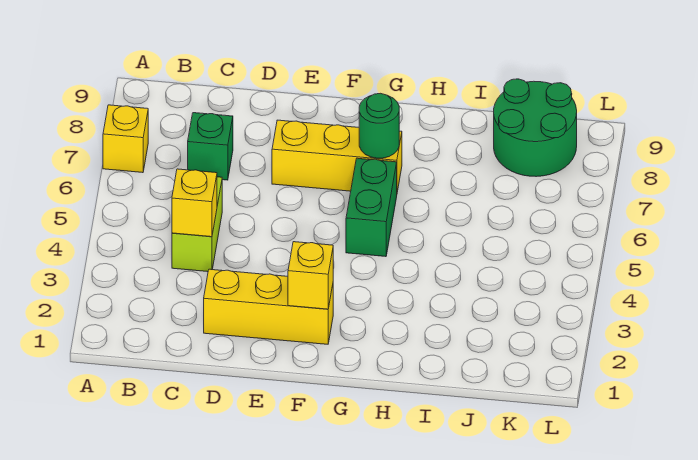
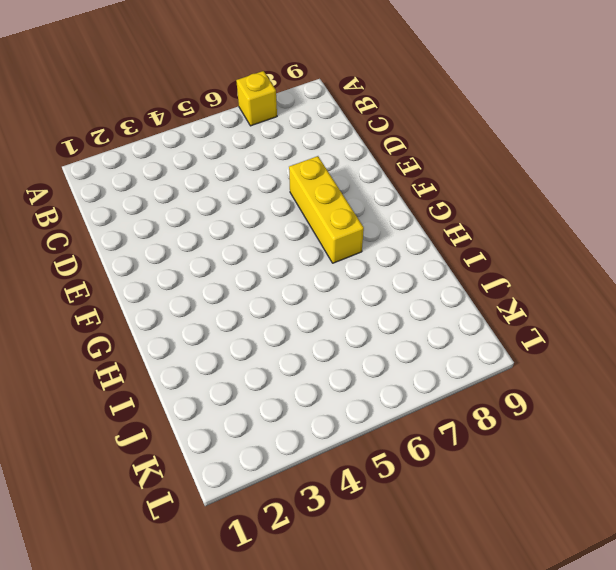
none -> lime brick C4:C5 level 1
none -> green brick C7 level 1

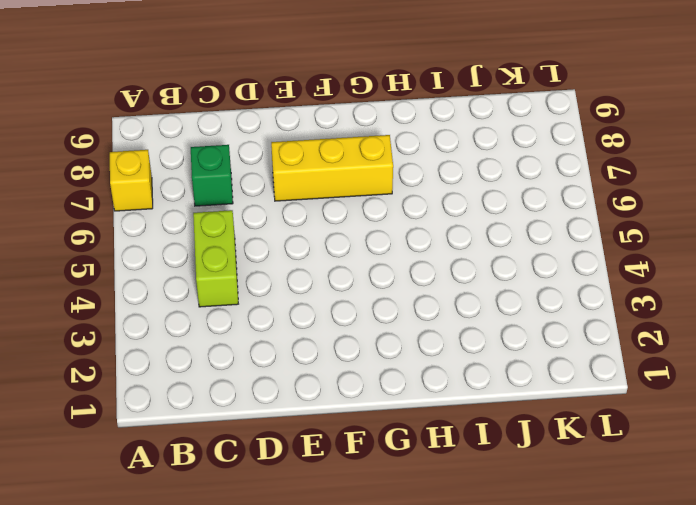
none -> yellow brick D2:F2 level 1
none -> green brick G5:G6 level 1

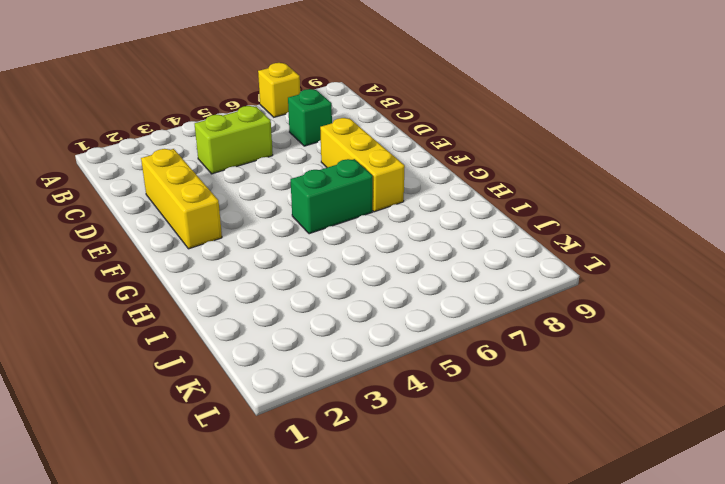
none -> green round brick J8:K9 level 1
none -> yellow brick C4 level 2

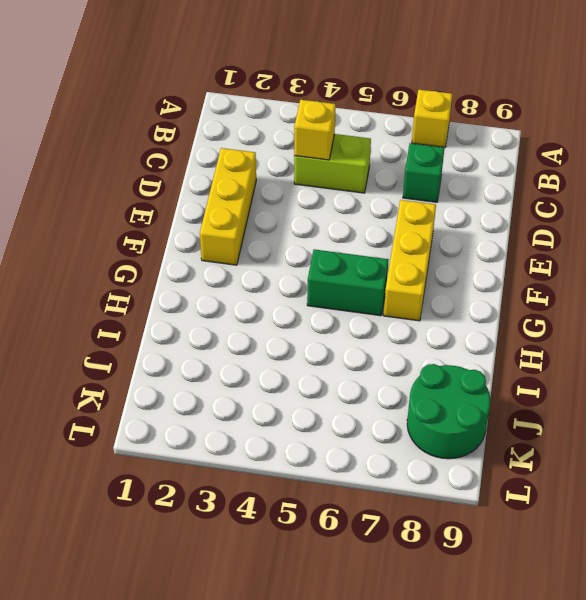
none -> yellow brick F2 level 2
none -> green round brick G7 level 2

